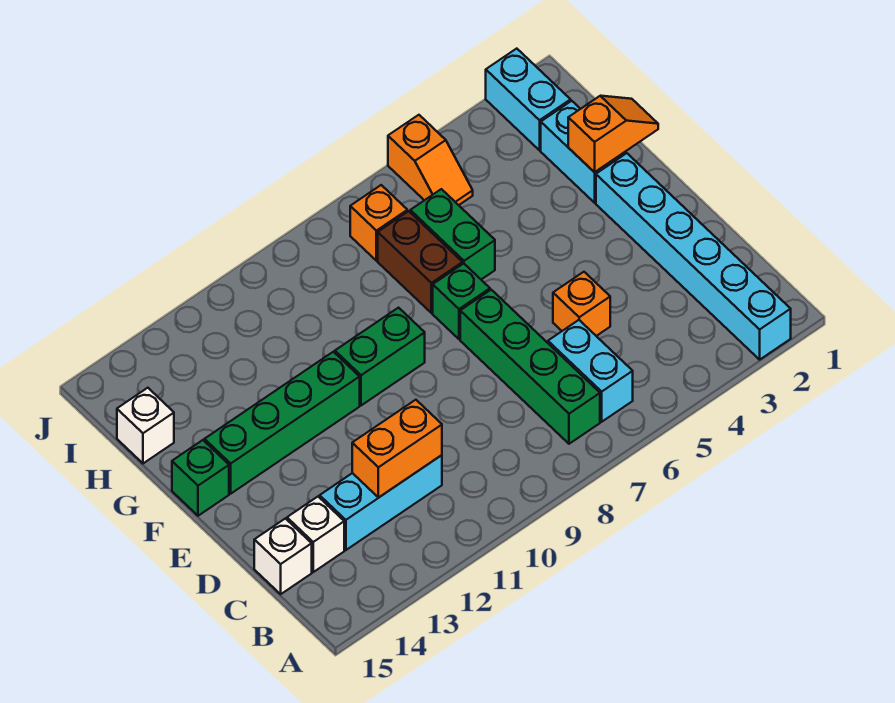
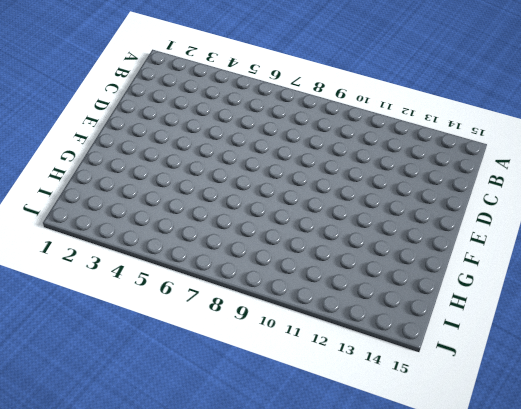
none -> cyan brick A2:F2 level 1
none -> cyan brick B6:C6 level 1
none -> green brick B7:E7 level 1

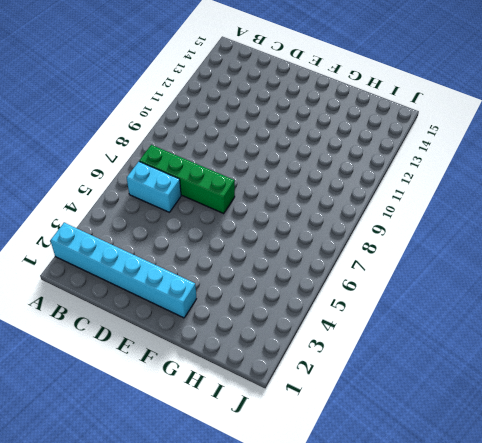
none -> cyan brick C11:C13 level 1
none -> white brick C14 level 1
none -> white brick C15 level 1

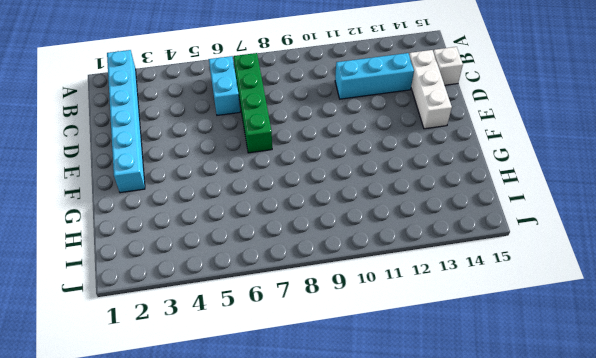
white brick C14:E14 level 1 -> white brick C14 level 1
none -> orange brick D5 level 1
none -> green brick F7 level 1
none -> green brick F9:F10 level 1

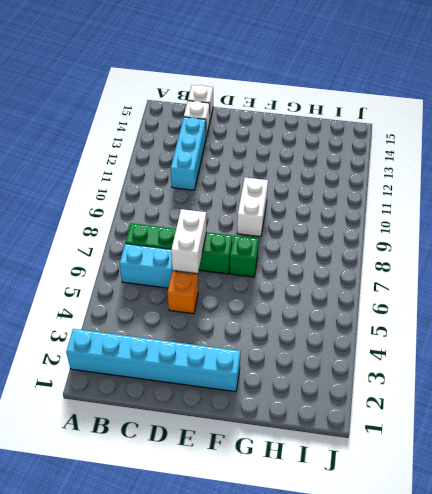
white brick D6:D7 level 2 -> none
white brick F9:F10 level 1 -> green brick F9:F10 level 1
none -> green brick F11:F14 level 1
none -> green brick F15 level 1
none -> cyan brick G2:H2 level 1

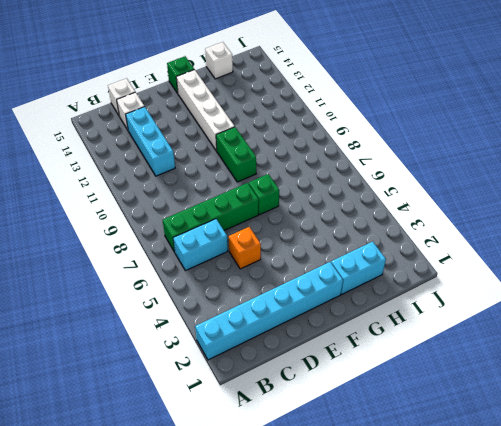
white brick F11:F14 level 1 -> green brick F11:F14 level 1
none -> green brick G6:H6 level 1
none -> brown brick G7:H7 level 1
none -> cyan brick I2:J2 level 1

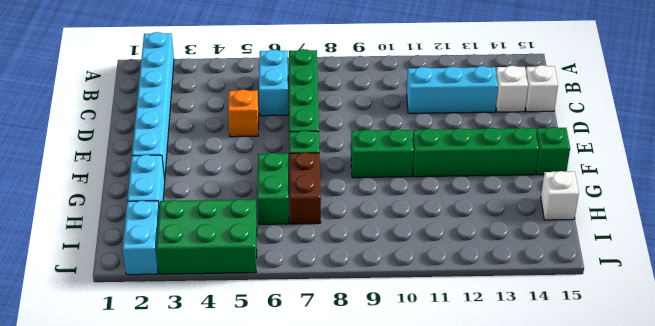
green brick I3:J5 level 1 -> orange slope I5:J5 level 1 top J
none -> orange brick I7 level 1
none -> orange brick C11:C12 level 2
none -> orange slope G1:G2 level 2 top 2

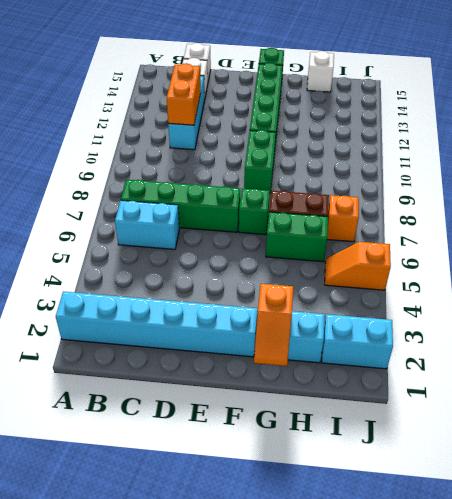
none -> orange brick D5 level 1

